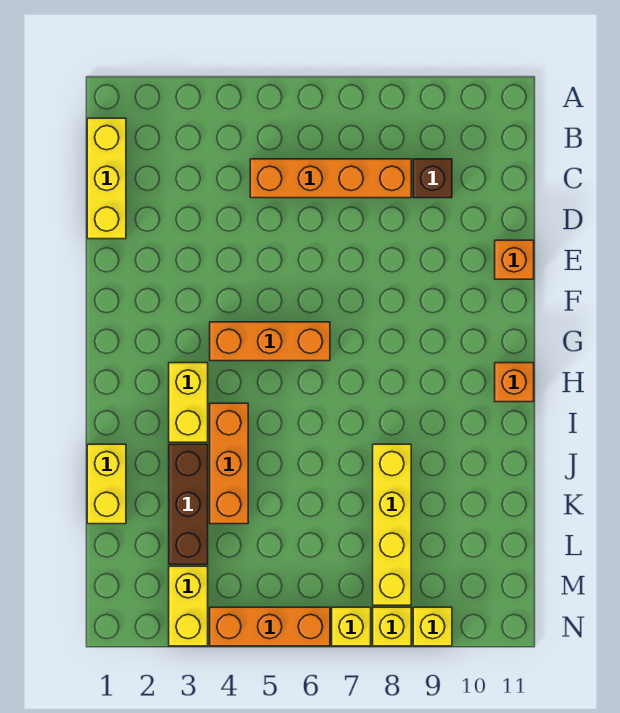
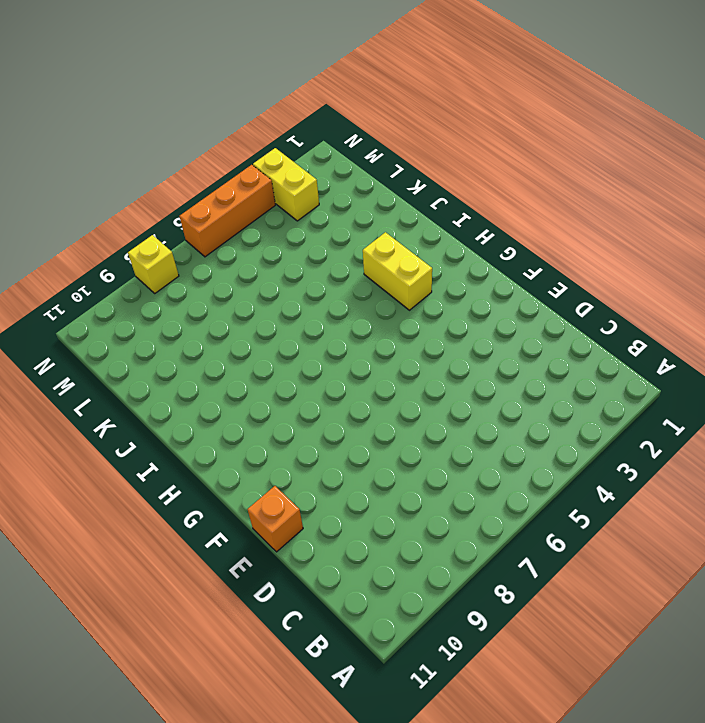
none -> yellow brick B1:D1 level 1
none -> orange brick C5:C8 level 1
none -> brown brick C9 level 1

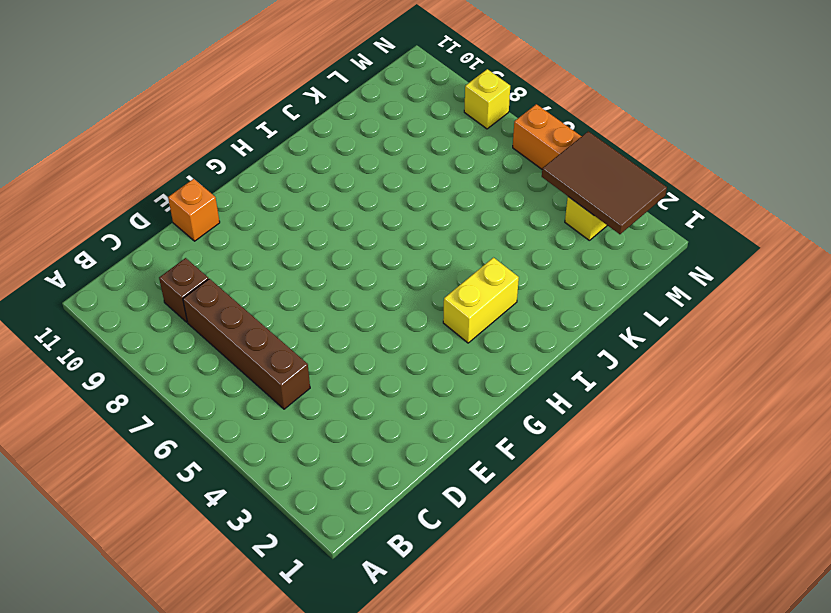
brown brick C5:C8 level 1 -> orange brick C5:C8 level 1
brown tile M2:N4 level 2 -> none
none -> yellow brick B1:D1 level 1
none -> orange brick G4:G6 level 1
none -> orange brick H11 level 1

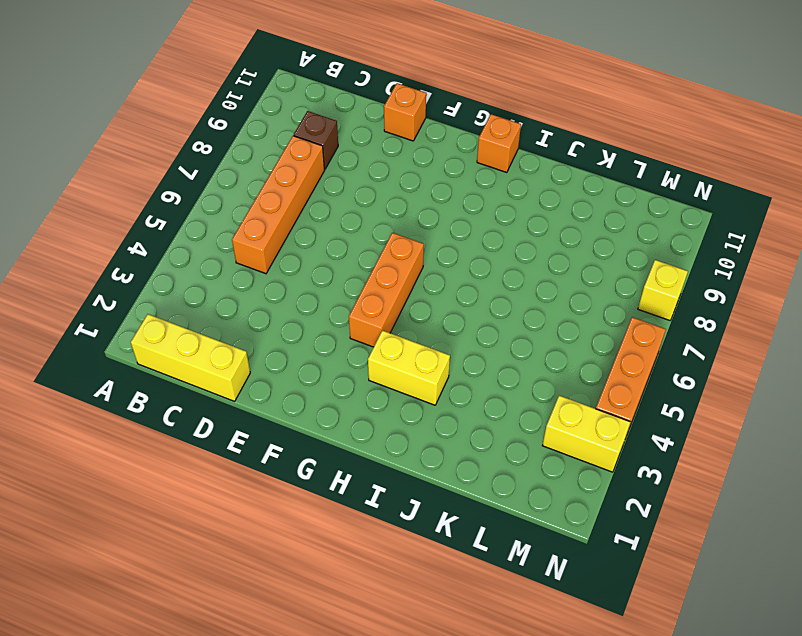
none -> orange brick I4:K4 level 1
none -> yellow brick J1:K1 level 1
none -> brown brick J3:L3 level 1

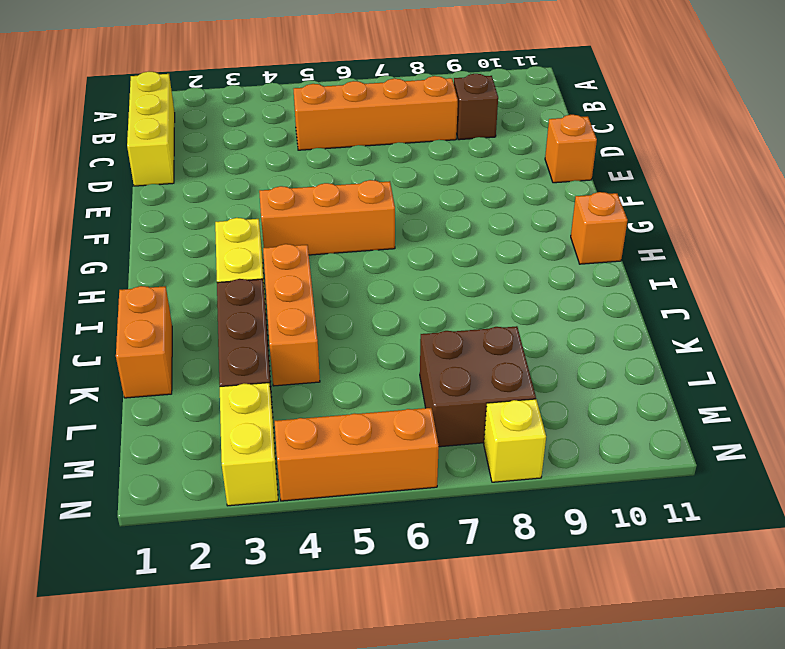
orange brick J1:K1 level 1 -> yellow brick J1:K1 level 1
brown brick L7:M8 level 1 -> yellow brick J8:M8 level 1
none -> yellow brick N7 level 1
none -> yellow brick N9 level 1

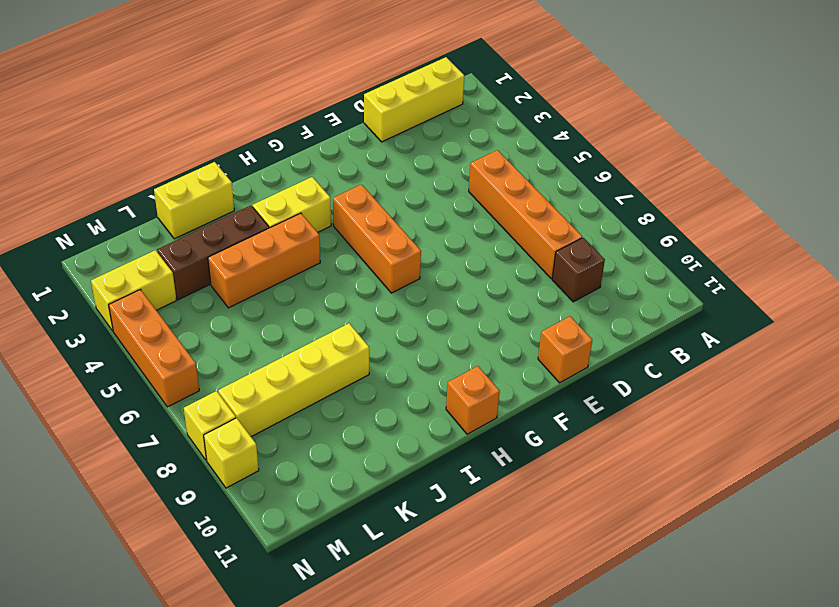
none -> yellow brick N7 level 1

